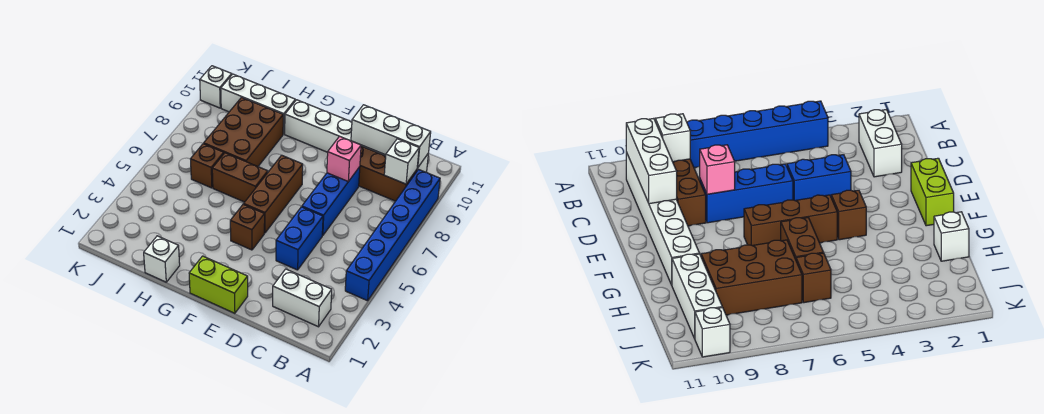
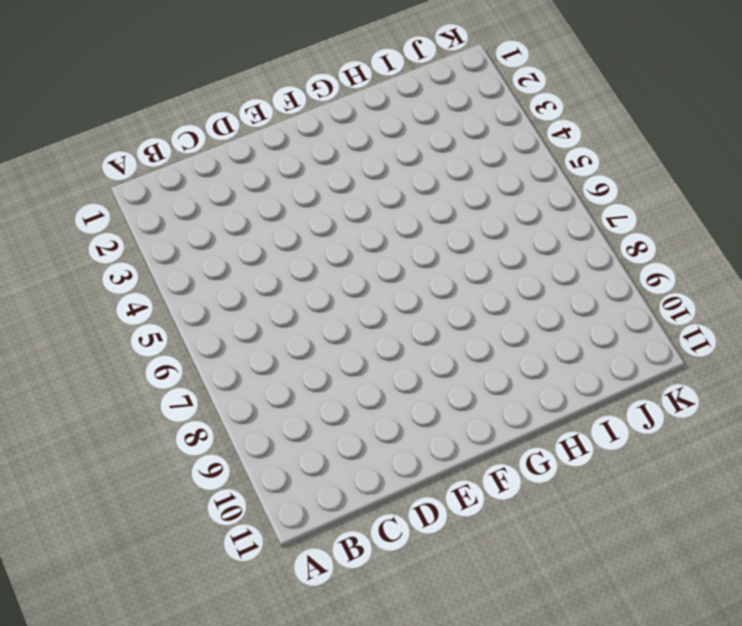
none -> blue brick A4:A9 level 1
none -> white brick B2:C2 level 1
none -> brown brick B9:D9 level 1

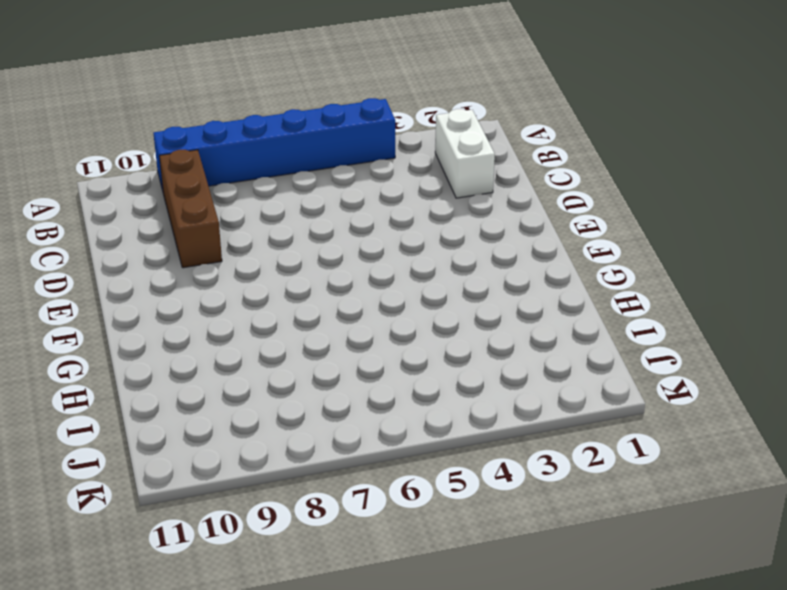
none -> white brick B10:G10 level 1
none -> blue brick D4:D5 level 1
none -> blue brick D6:D8 level 1

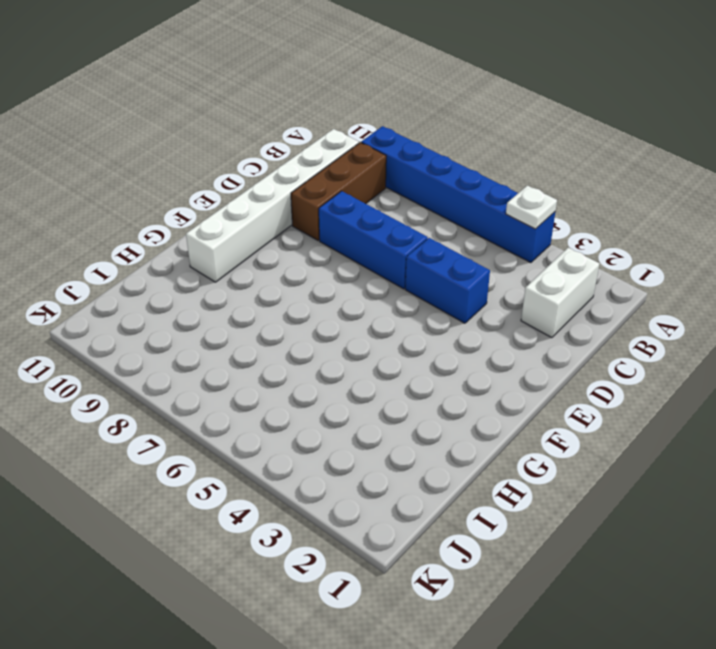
white plate A4 level 2 -> none
none -> lime brick E1:F1 level 1
none -> brown brick F4 level 1
none -> brown brick F5:F7 level 1

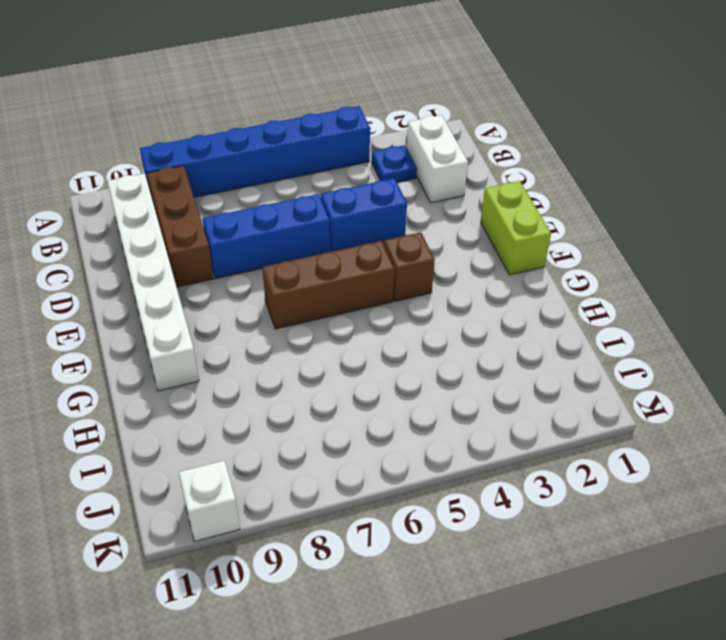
blue plate B3 level 1 -> none
none -> brown brick G6:H6 level 1
none -> white brick H1 level 1
none -> brown brick H7:I9 level 1

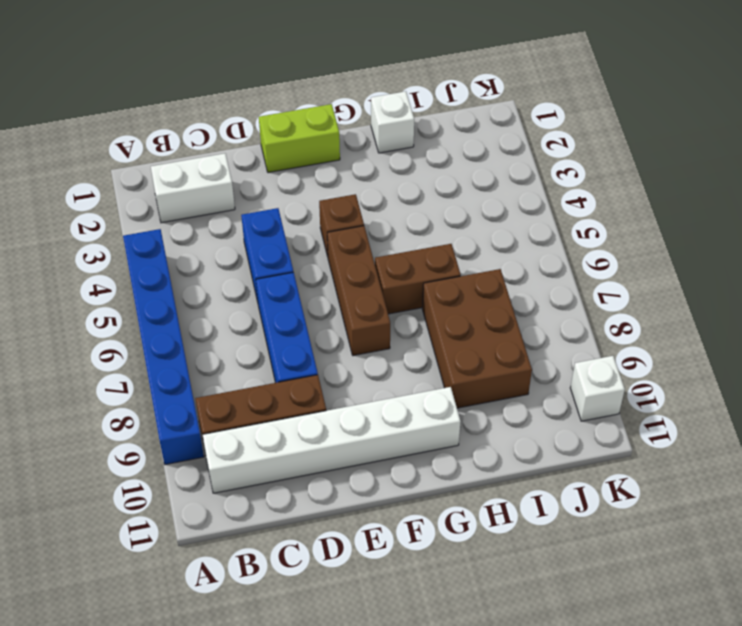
none -> white brick H10:J10 level 1
none -> brown brick I6 level 1
none -> white brick B9 level 2

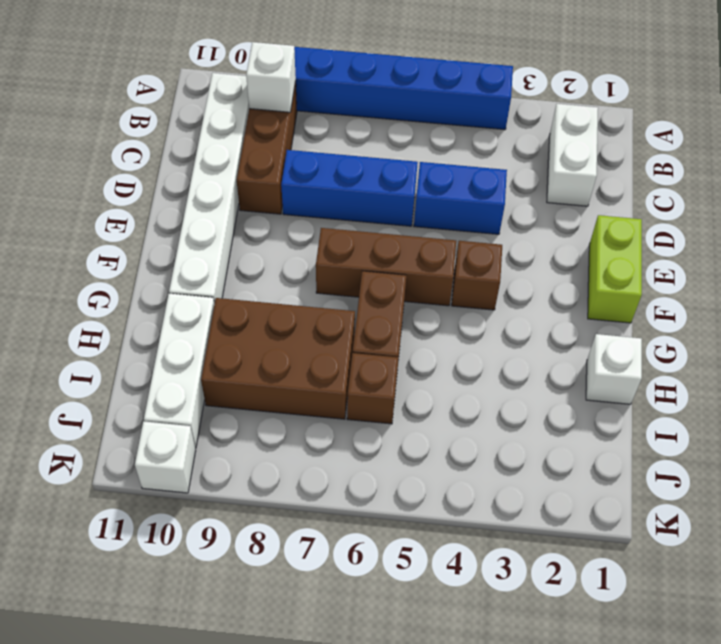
none -> white brick B10:D10 level 2
none -> pink brick D8 level 2

